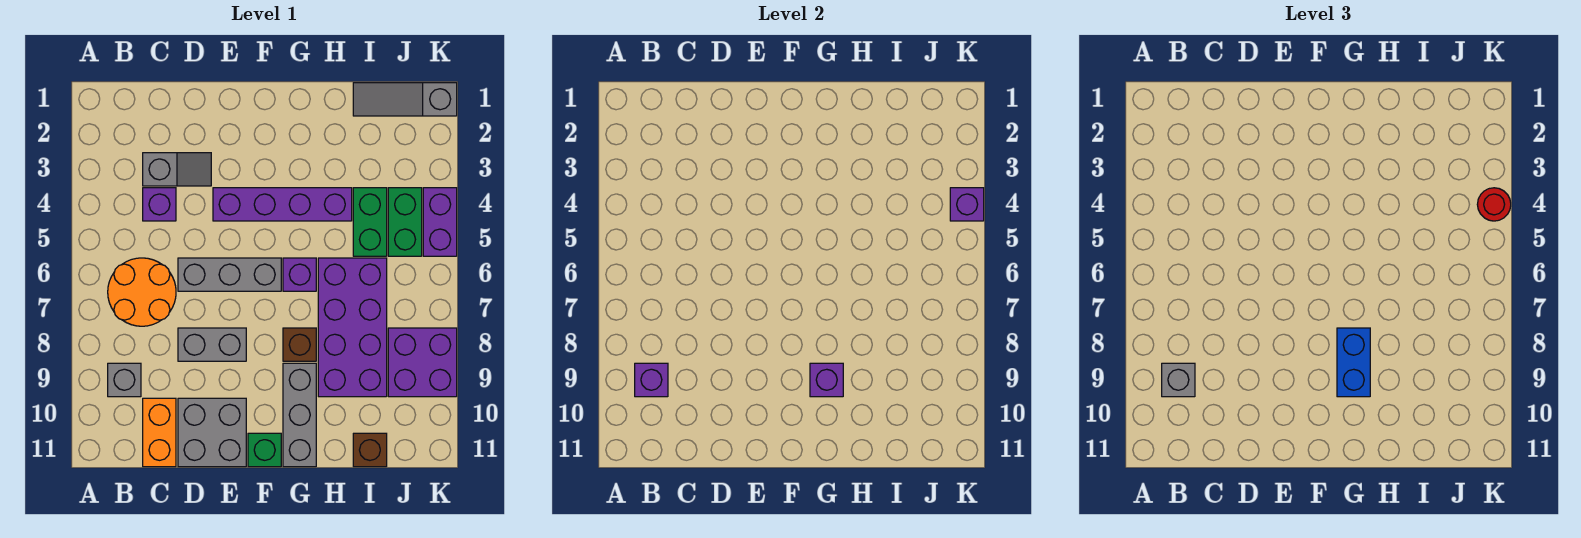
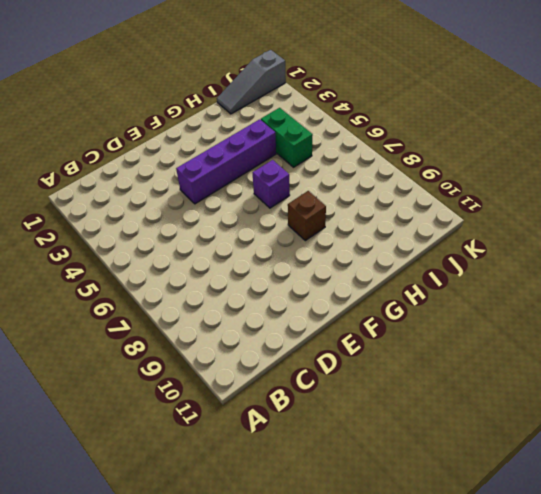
none -> orange round brick B6:C7 level 1
none -> grey brick B9 level 1
none -> grey slope C3:D3 level 1 top C

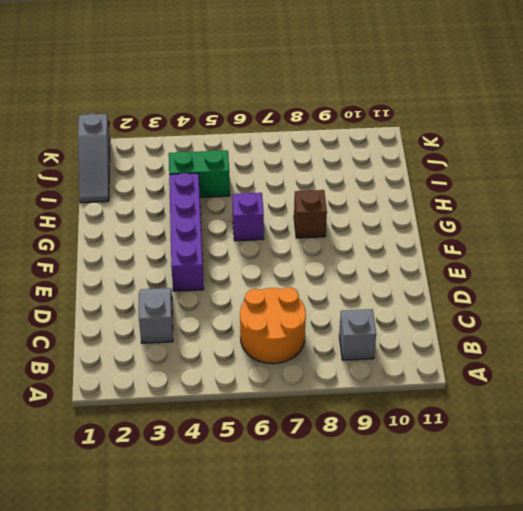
none -> purple brick C4 level 1
none -> orange brick C10:C11 level 1
none -> grey brick D6:F6 level 1

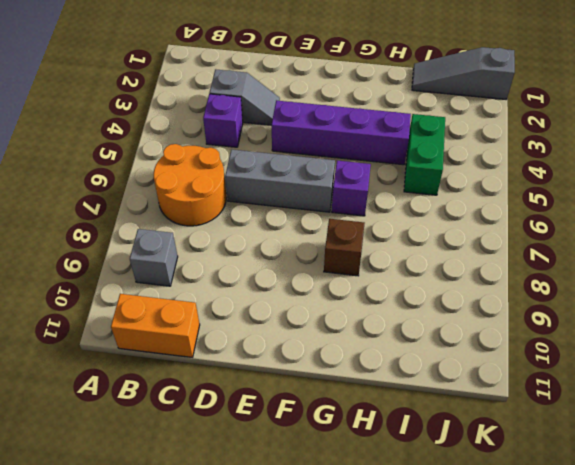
orange brick B11:C11 level 1 -> orange brick C10:C11 level 1
none -> grey brick D8:E8 level 1
none -> grey brick D10:E11 level 1
none -> green brick F11 level 1

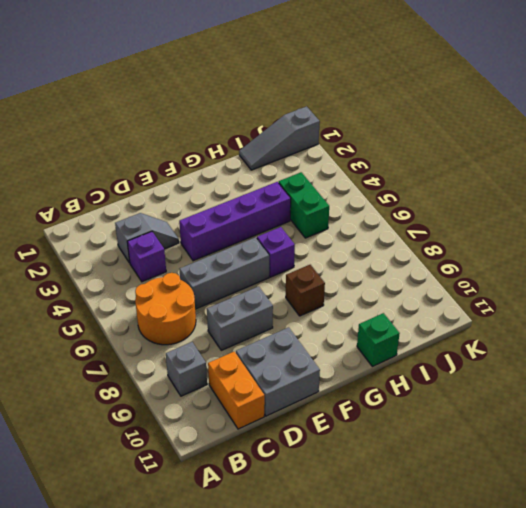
green brick H11 level 1 -> green brick F11 level 1
none -> grey brick G9:G11 level 1
none -> purple brick H6:I9 level 1
none -> brown brick I11 level 1

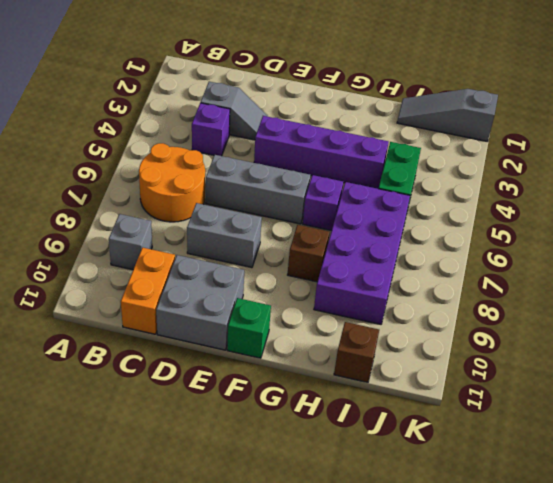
none -> grey brick G9:G11 level 1
none -> green brick J4:J5 level 1
none -> purple brick J8:K9 level 1

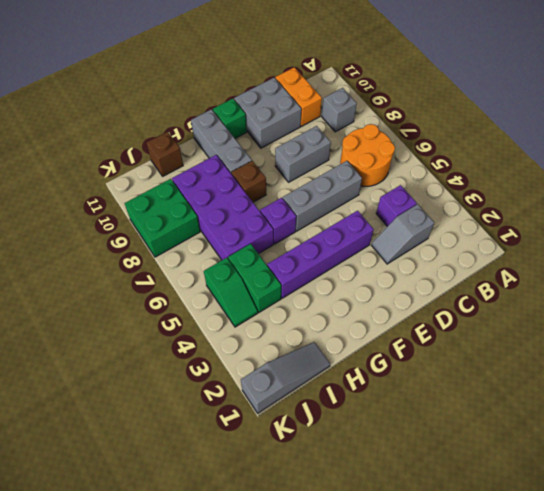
green slope J4:J5 level 1 top 5 -> green brick J4:J5 level 1
green brick J8:K9 level 1 -> purple brick J8:K9 level 1
none -> purple brick K4:K5 level 1
none -> purple brick B9 level 2
none -> purple brick G9 level 2

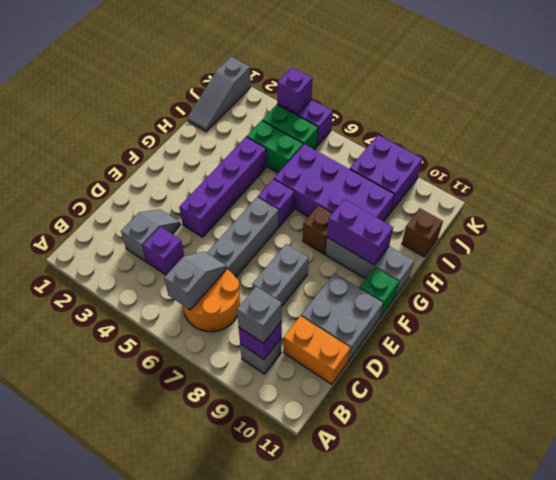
grey slope B6:C6 level 2 top B -> none
purple brick G9:G10 level 2 -> purple brick G9 level 2
none -> blue brick G8:G9 level 3
none -> red round brick K4 level 3

